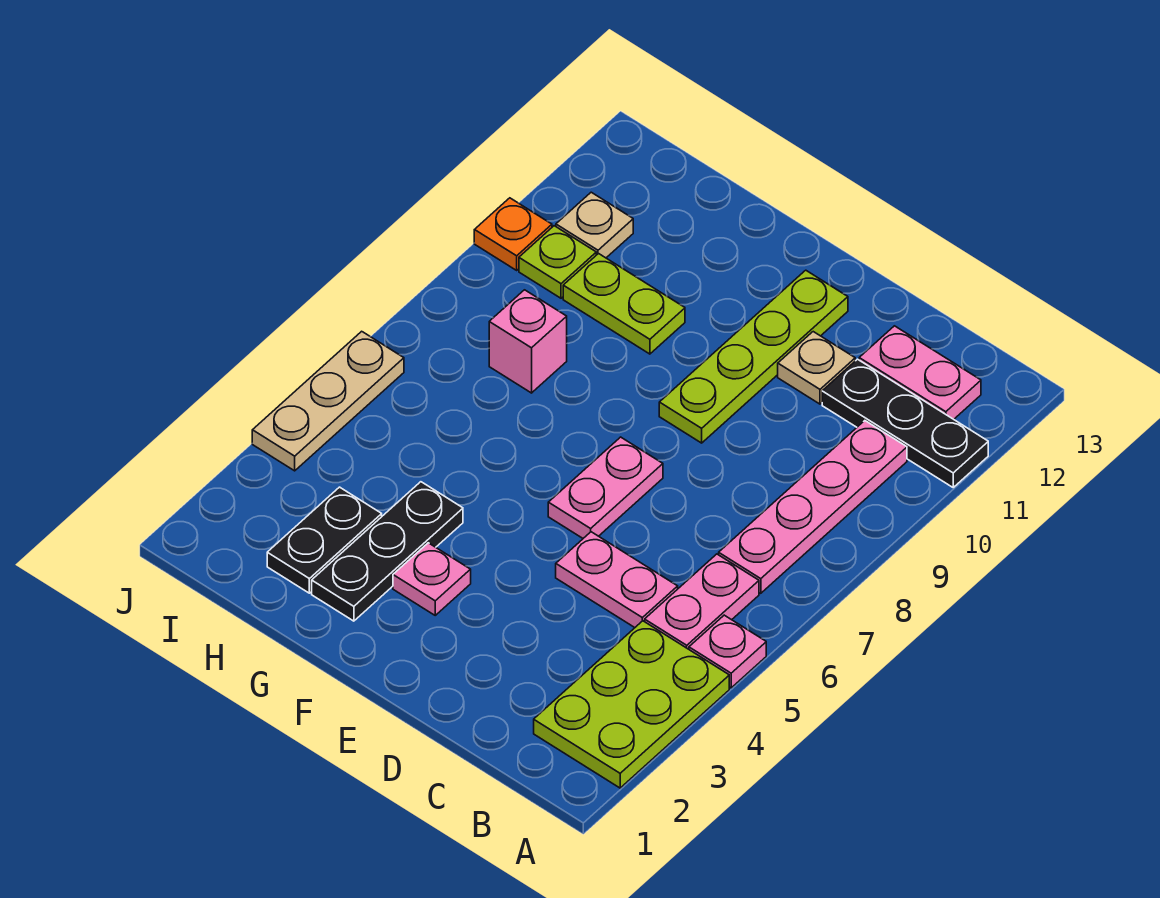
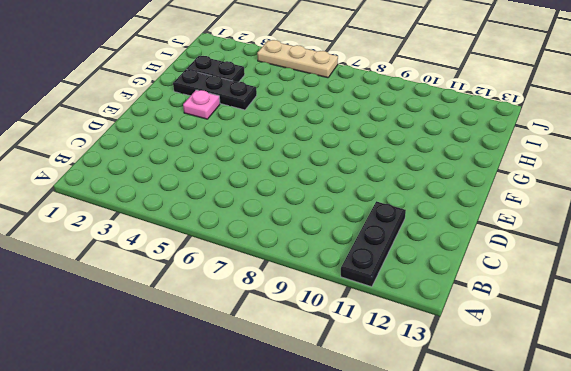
none -> lime plate A2:B4 level 1
none -> pink plate A5 level 1
none -> pink plate B5:B6 level 1

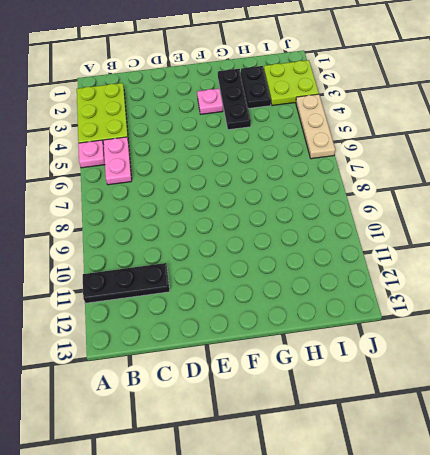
lime plate I2:J3 level 1 -> none
none -> pink plate B7:B10 level 1
none -> pink plate B12:C12 level 1
none -> pink plate C5:D5 level 1

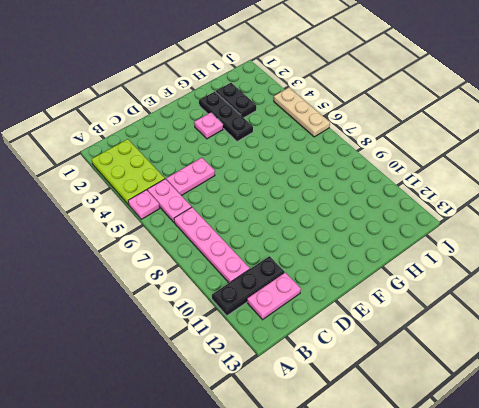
none -> tan plate D11 level 1
none -> pink plate E6:E7 level 1
none -> lime plate E9:E12 level 1

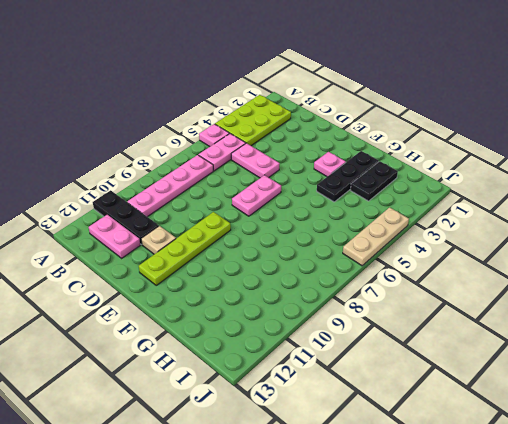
none -> lime plate G10:H10 level 1
none -> pink brick H8 level 1
none -> lime plate I10 level 1

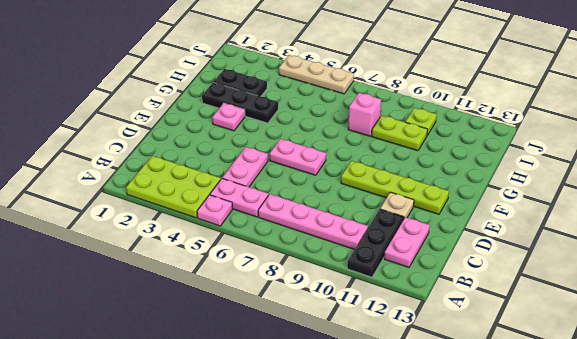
lime plate H9:H10 level 1 -> lime plate G10:H10 level 1
none -> tan plate I11 level 1
none -> orange plate J10 level 1

